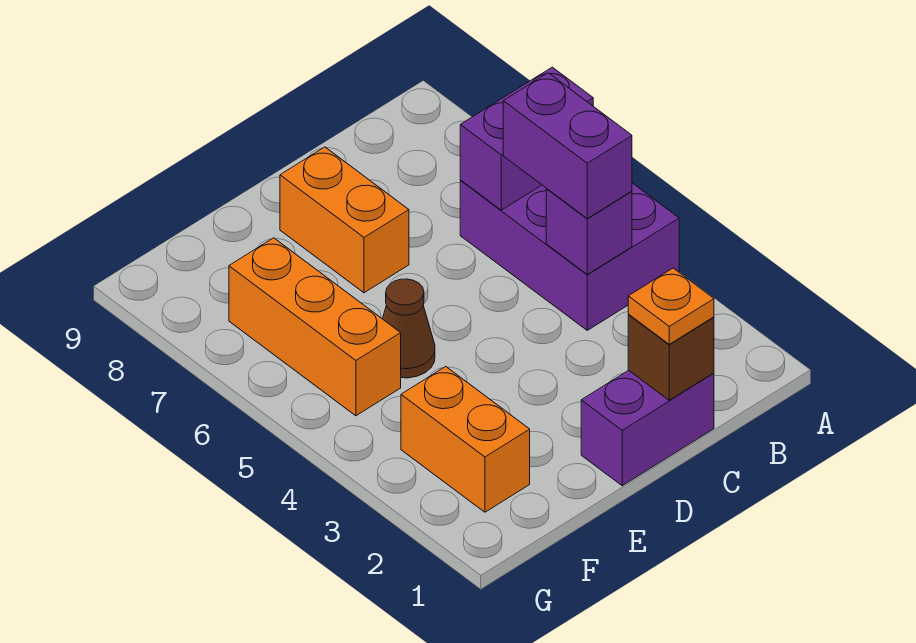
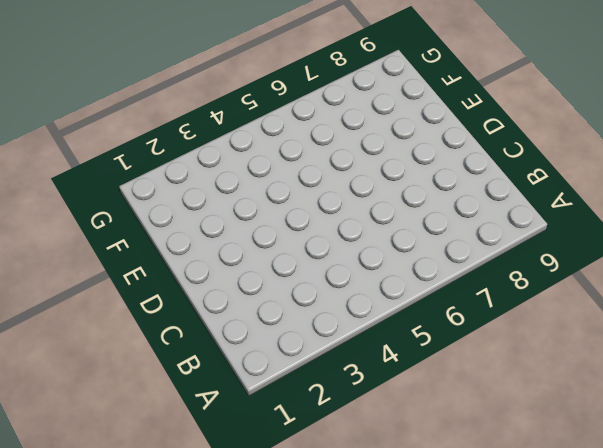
none -> purple brick A4:B6 level 1
none -> purple brick C1:D1 level 1

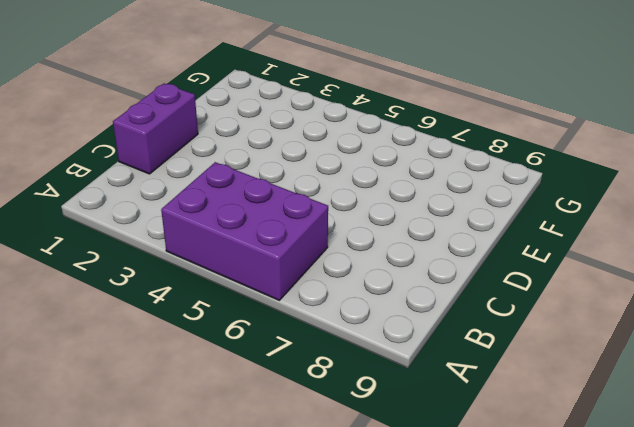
none -> orange brick D7:D8 level 1
none -> brown cone E5 level 1

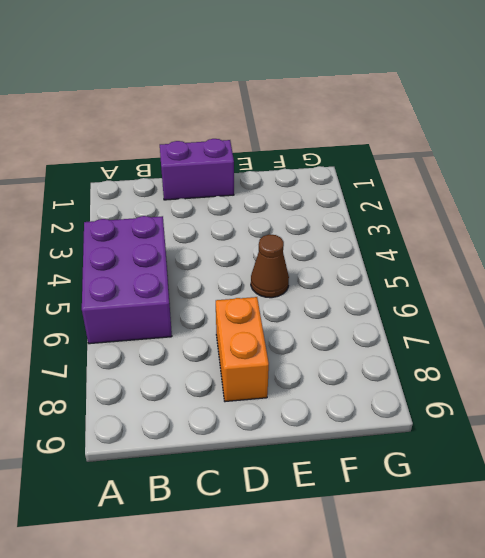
none -> orange brick F2:F3 level 1
none -> orange brick F5:F7 level 1

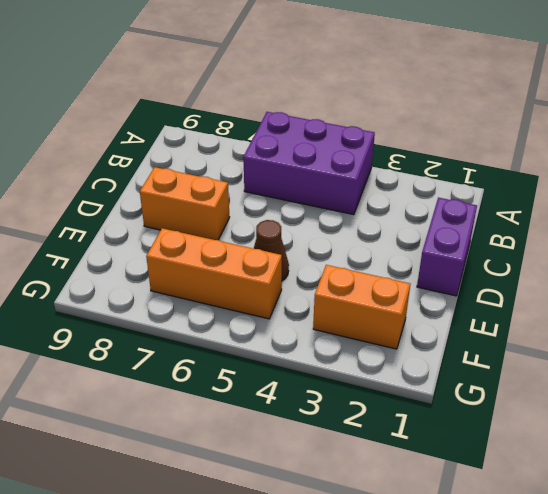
none -> purple brick A6:B6 level 2
none -> purple brick B4 level 2

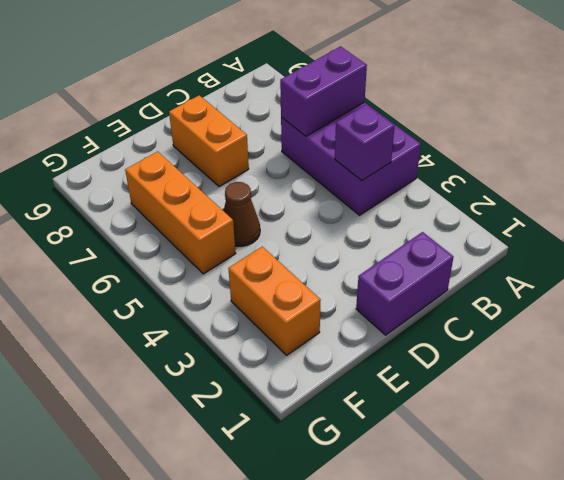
none -> brown brick C1 level 2
none -> purple brick B4:B5 level 3

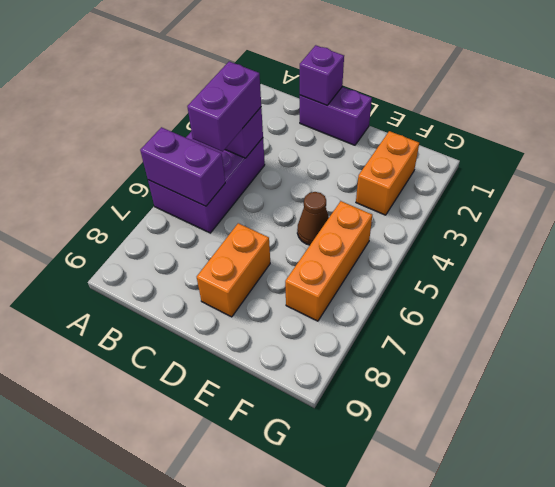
purple brick C1 level 2 -> brown brick C1 level 2
none -> orange plate C1 level 3

